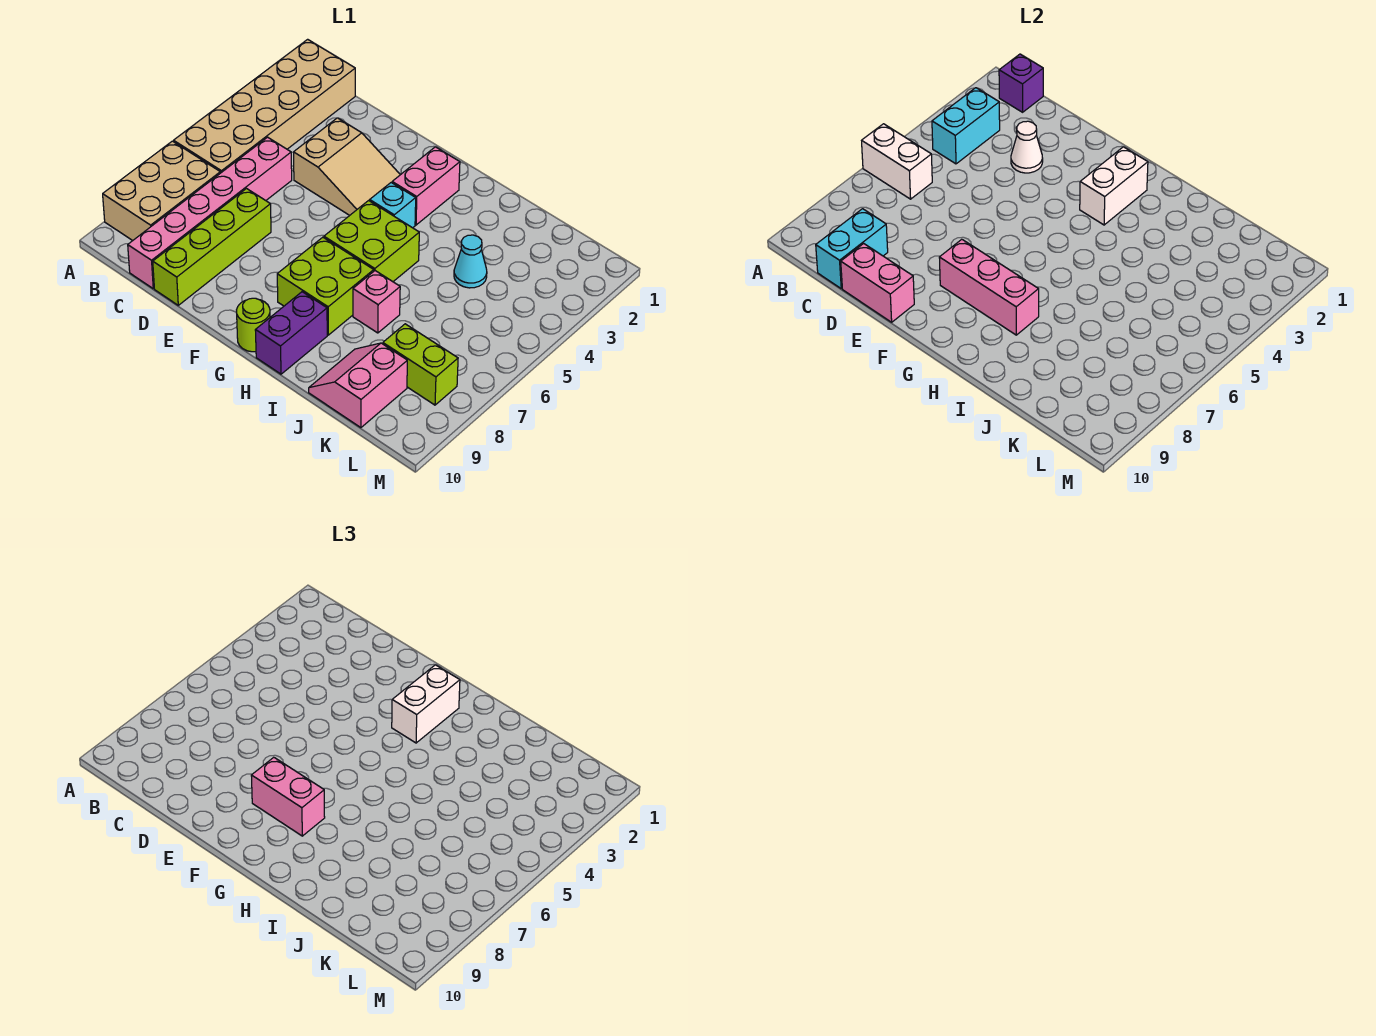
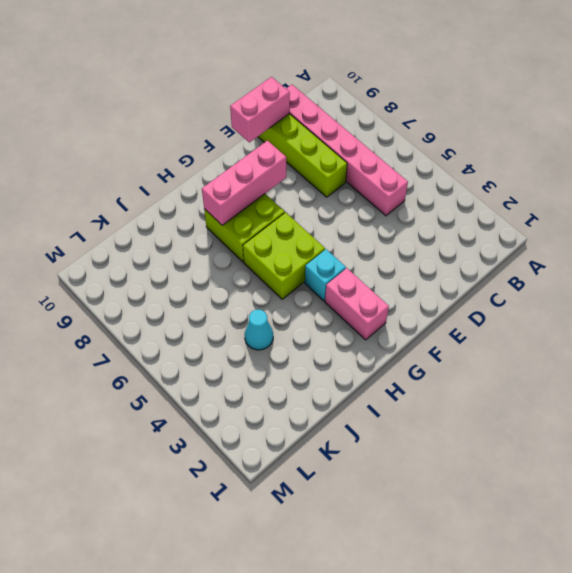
none -> tan brick A1:B6 level 1
none -> tan brick A7:B9 level 1
none -> tan slope D3:F4 level 1 top D

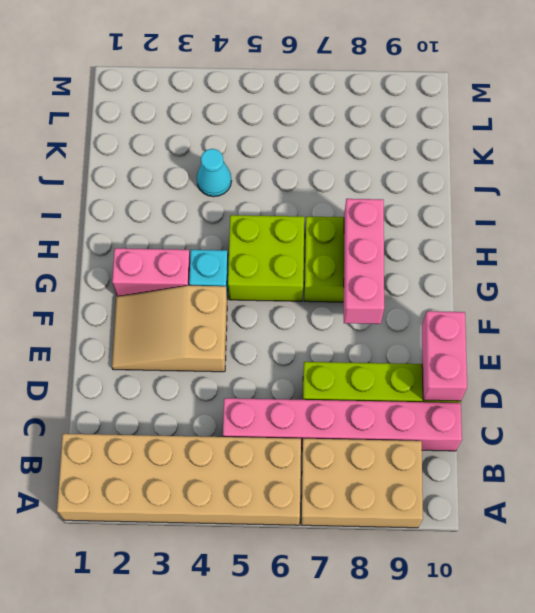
tan slope E2:F4 level 1 top 4 -> tan slope D3:F4 level 1 top D
none -> lime round brick G10 level 1
none -> purple brick H9:H10 level 1
none -> pink brick I7 level 1

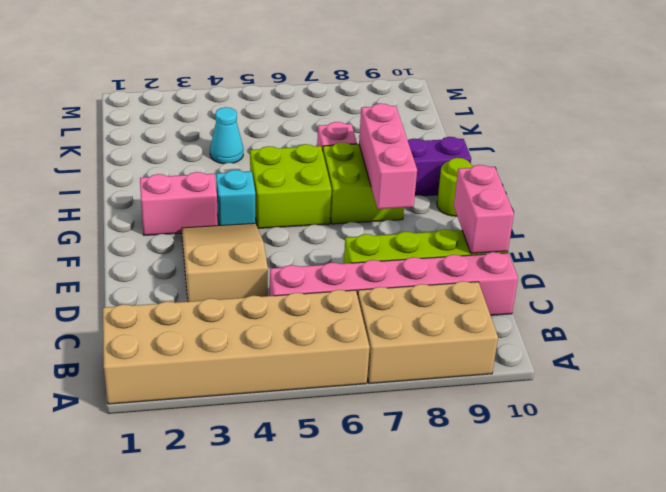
none -> pink slope J9:K10 level 1 top K
none -> lime brick K8:L8 level 1
none -> white brick A6:B6 level 2

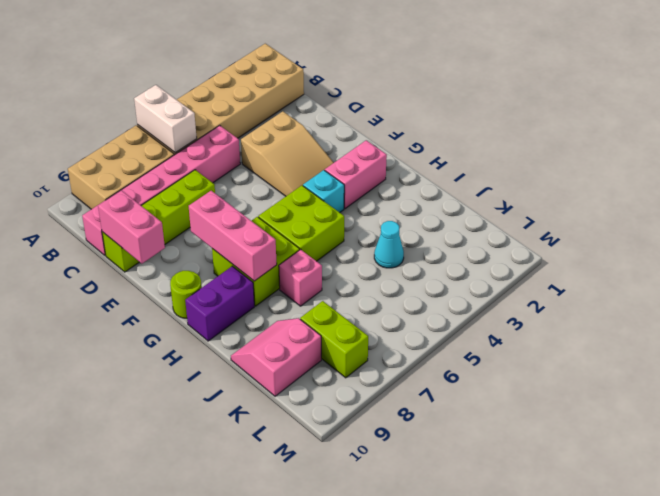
none -> purple brick B1 level 2
none -> cyan brick B3:B4 level 2
none -> cyan brick C9:C10 level 2

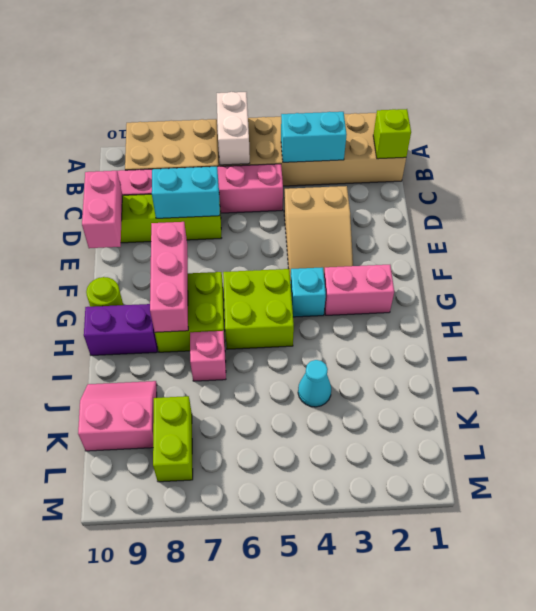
lime brick B1 level 2 -> purple brick B1 level 2
cyan brick D7:D8 level 2 -> cyan brick C9:C10 level 2
none -> white cone D3 level 2
none -> white brick G2:G3 level 2
none -> pink brick F8:G8 level 3

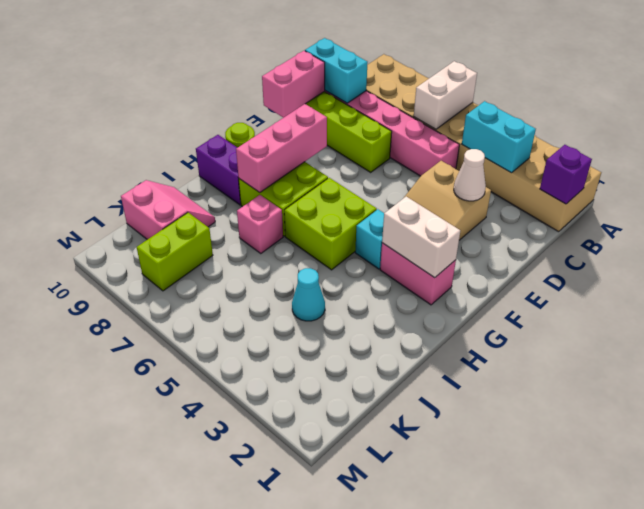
none -> pink brick F8:G8 level 3
none -> white brick G2:G3 level 3

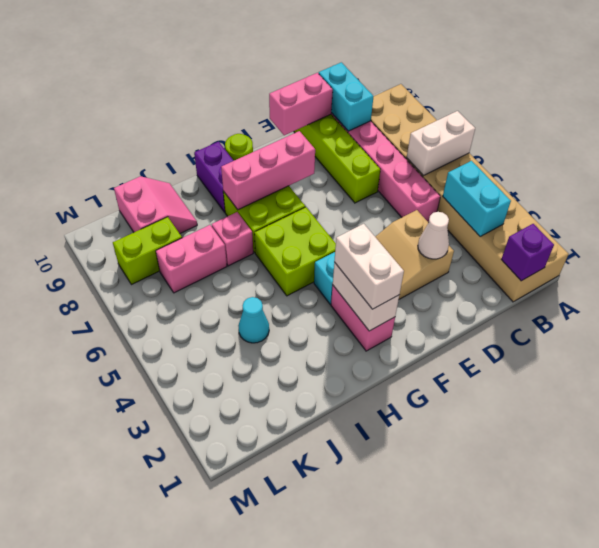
pink brick J7:K7 level 1 -> pink brick F8:G8 level 3

